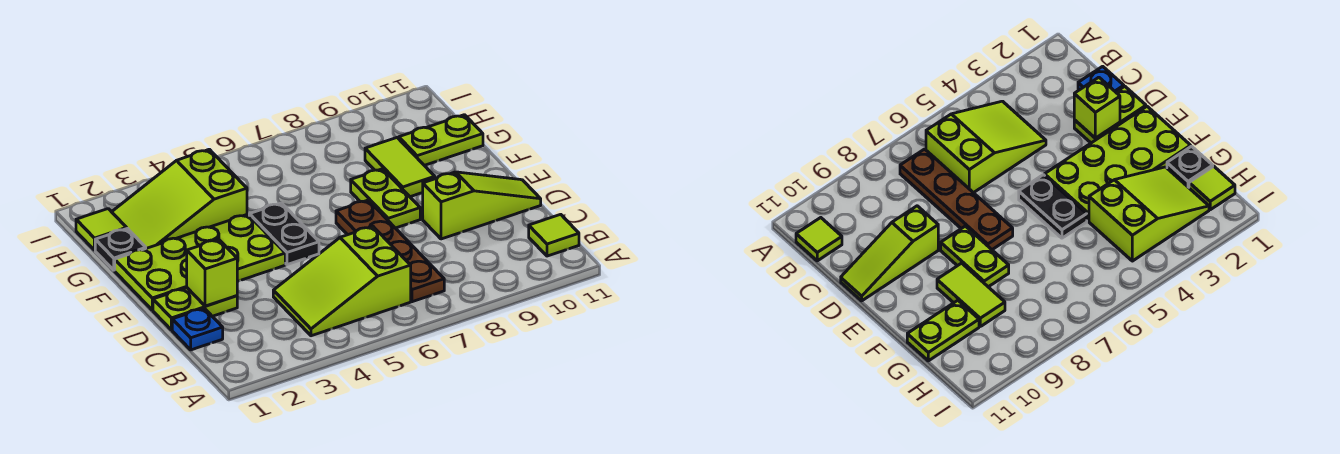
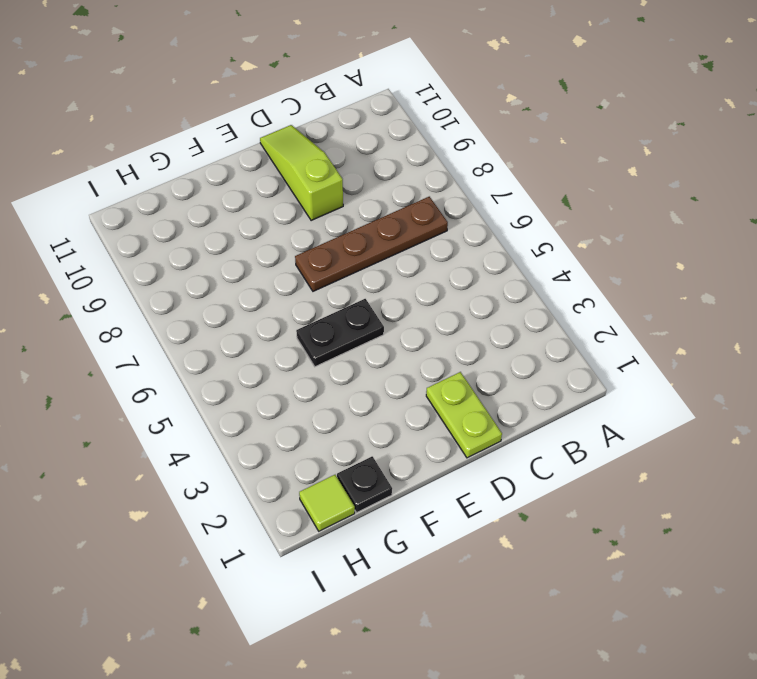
none -> lime slope B4:C6 level 1 top 6
none -> lime tile B11 level 1
none -> blue plate C1 level 1

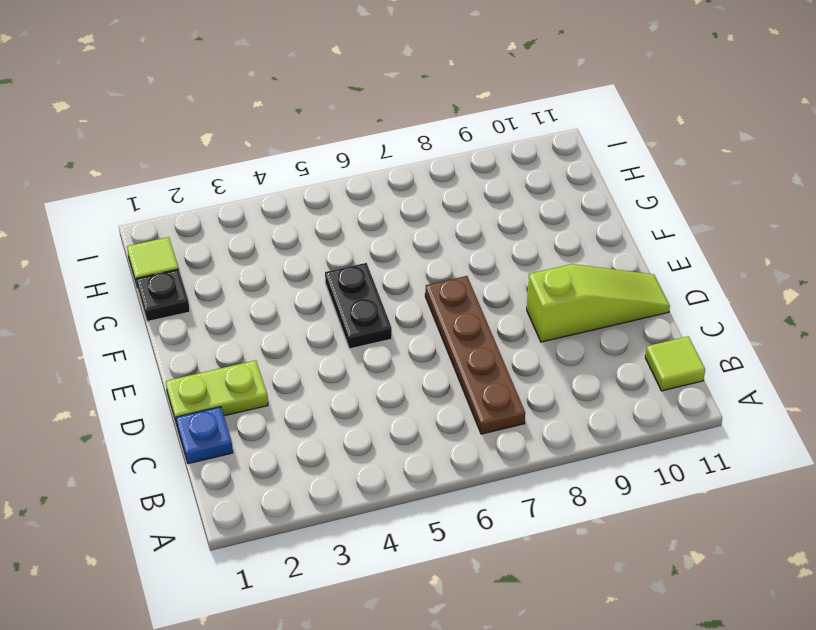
none -> lime slope B4:C6 level 1 top 6
none -> lime plate E1:F4 level 1
none -> lime plate E8:F8 level 1

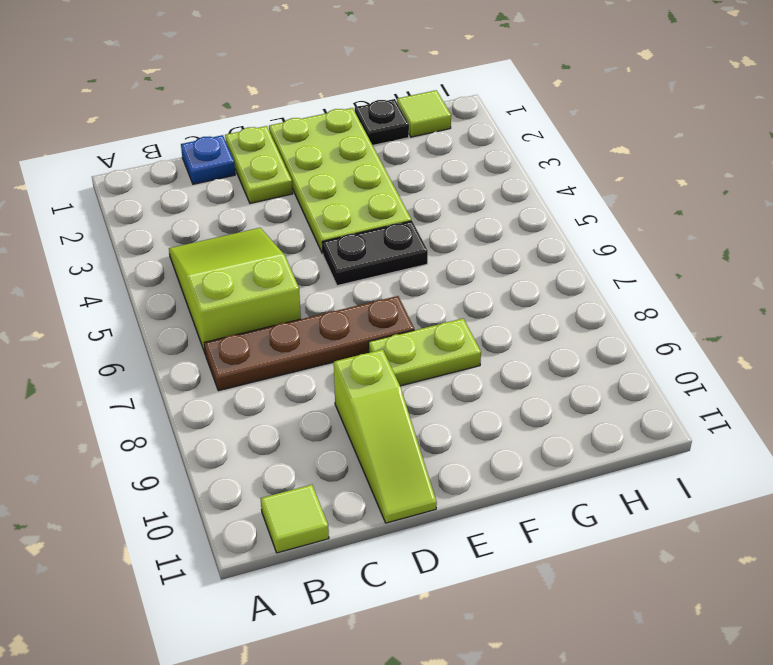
none -> lime tile F9:G9 level 1
none -> lime slope G2:H4 level 1 top 4
none -> lime plate G10:G11 level 1

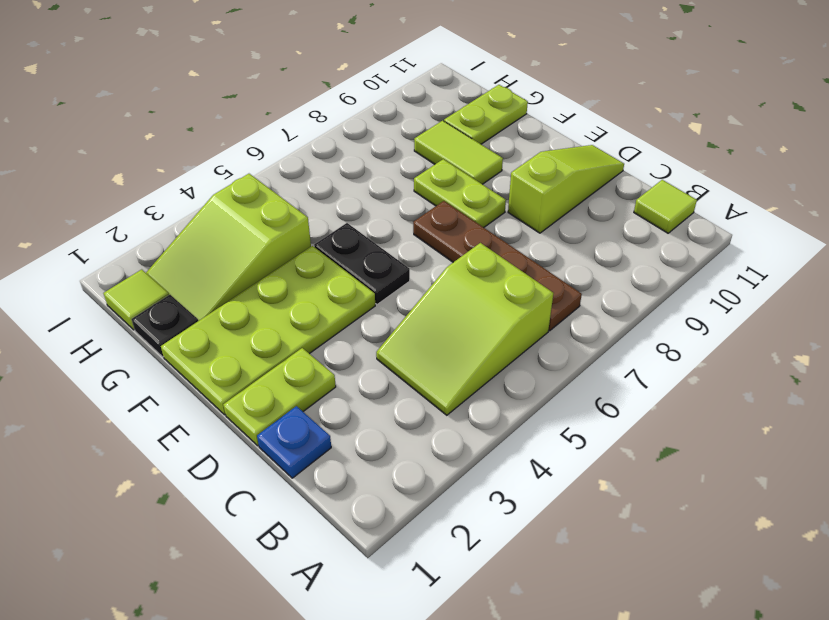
none -> lime brick D2 level 2

